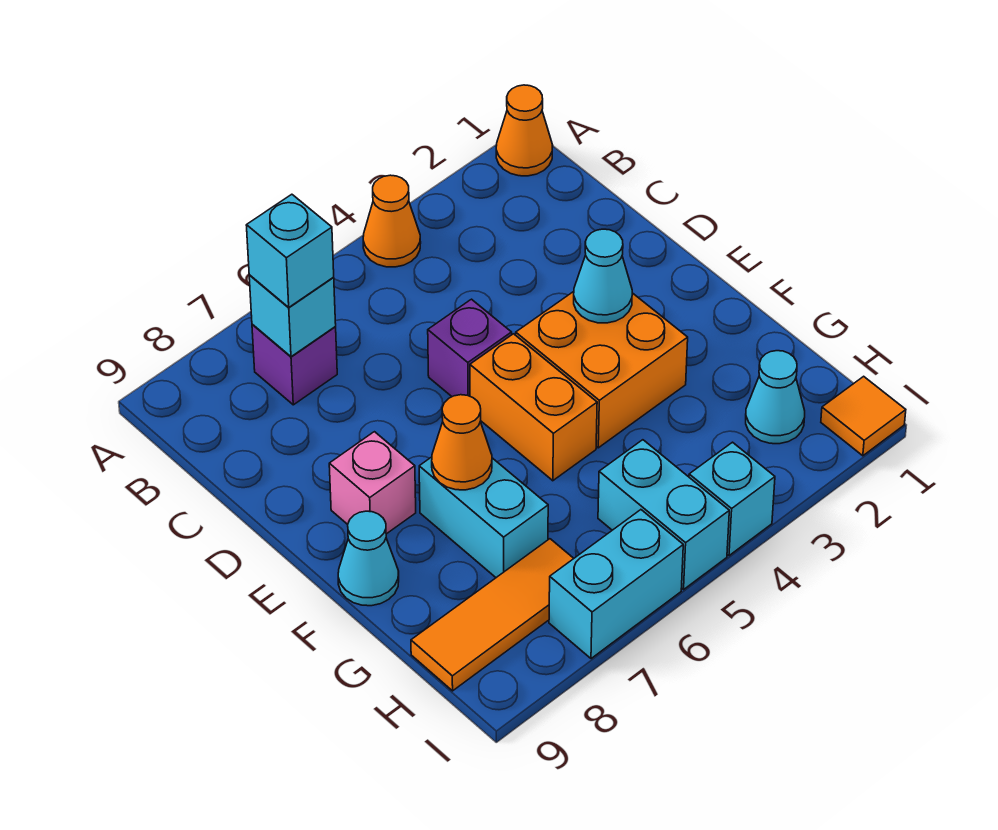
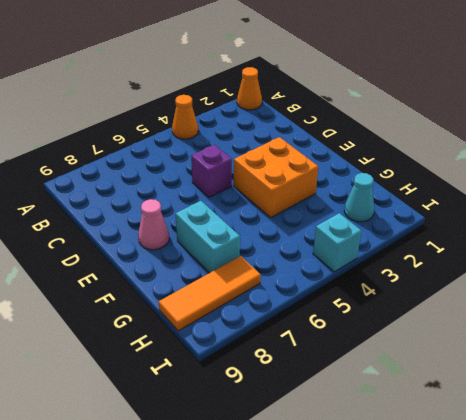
pink cone E8 level 1 -> pink brick E8 level 1
none -> purple brick B7 level 1
none -> orange brick E5:F5 level 1
none -> cyan cone F9 level 1

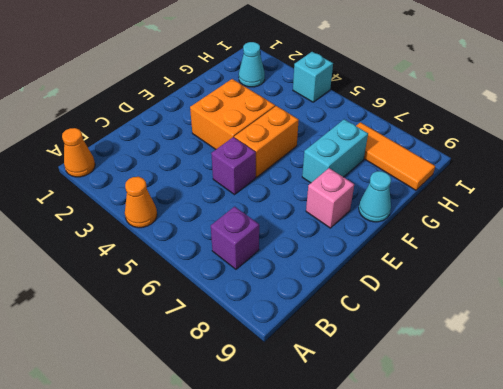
none -> cyan brick H5:I5 level 1
none -> orange tile I1 level 1
none -> cyan brick I6:I7 level 1

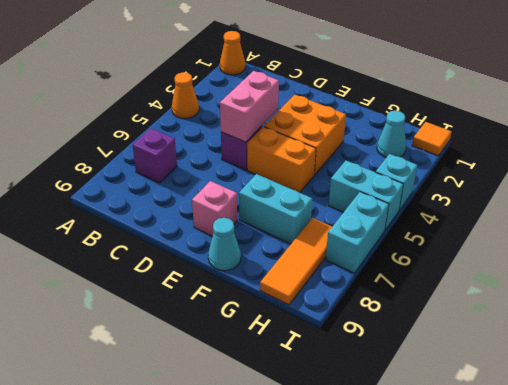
pink brick D4:D5 level 2 -> none
none -> cyan brick B7 level 2
none -> cyan cone E3 level 2
none -> orange cone F7 level 2

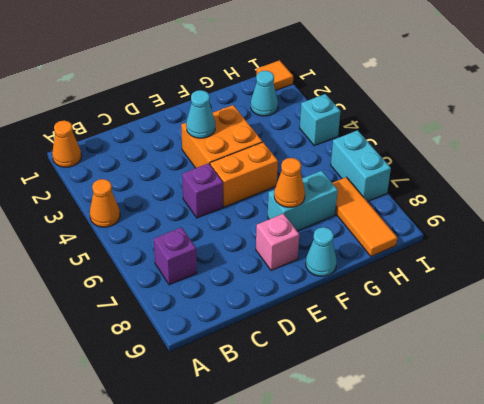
none -> cyan brick H5:I5 level 1
none -> cyan brick B7 level 2
none -> cyan brick B7 level 3

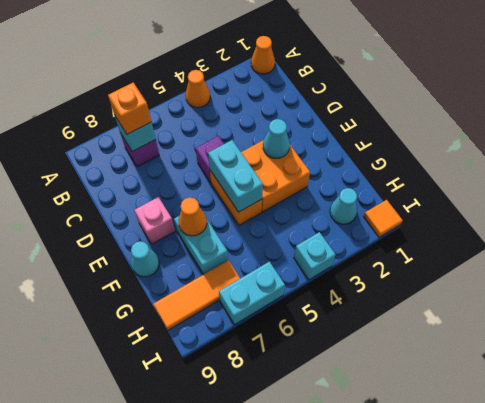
orange brick B7 level 3 -> cyan brick B7 level 3
cyan brick E5:F5 level 2 -> cyan brick H5:I5 level 1

